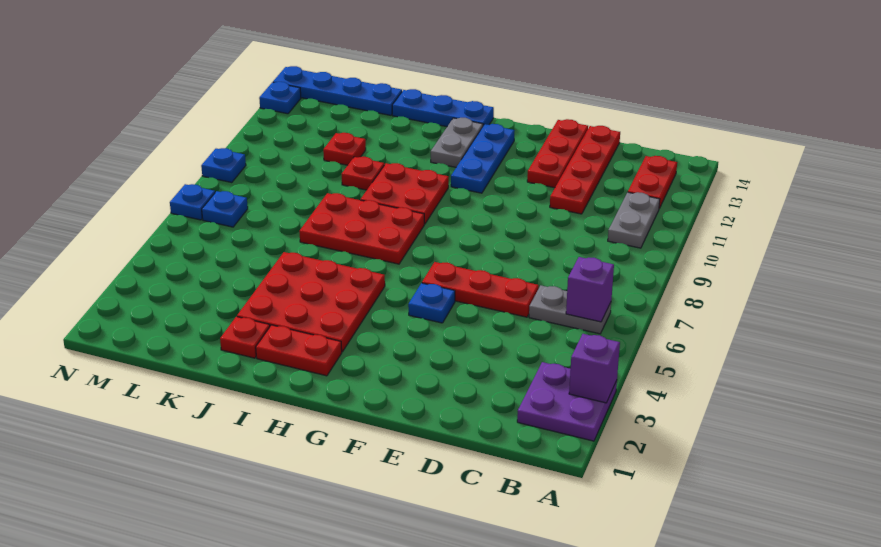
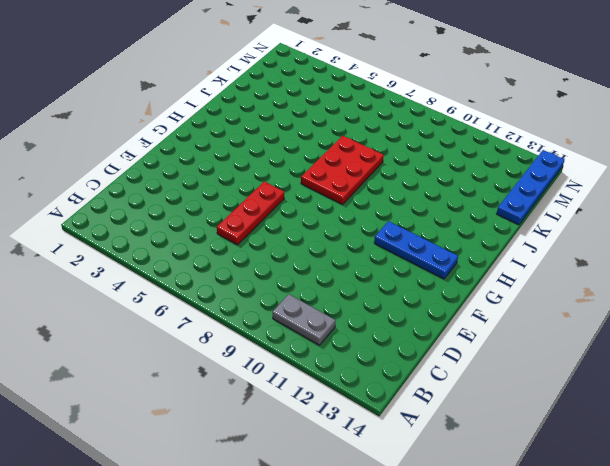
none -> purple plate A2:B3 level 1
none -> grey plate B6:C6 level 1
none -> red plate B12:B13 level 1

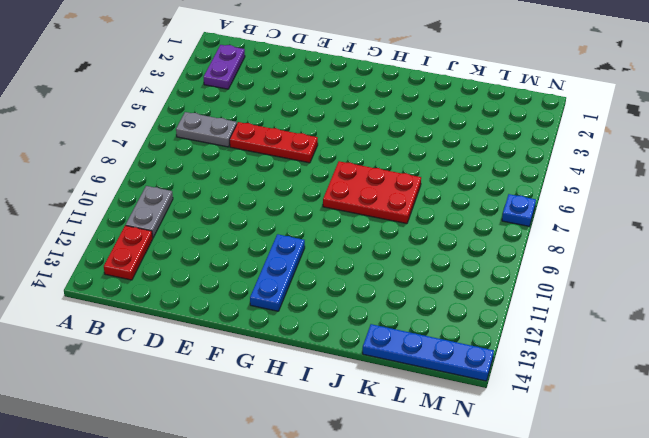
purple plate B2:B3 level 1 -> purple plate A2:B3 level 1
none -> red plate D11:D14 level 1
none -> red plate E12:E14 level 1
none -> blue plate F5 level 1

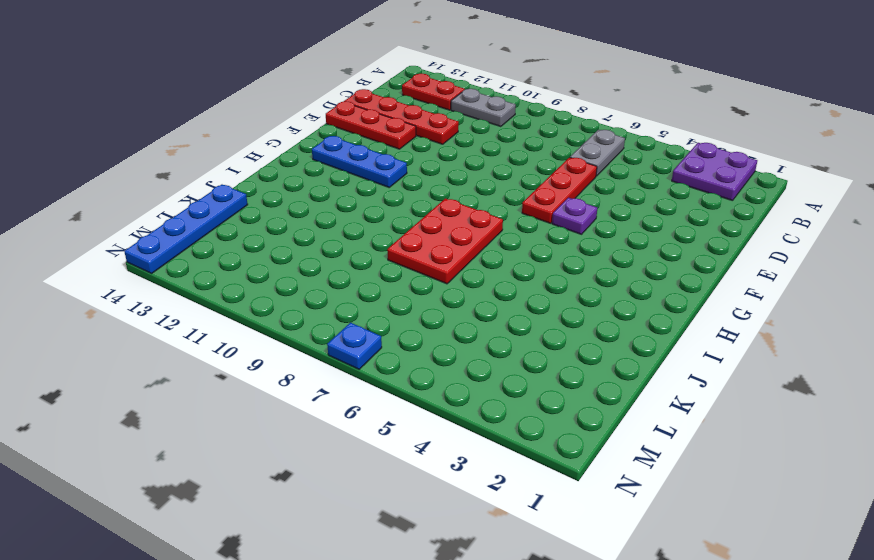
purple plate F5 level 1 -> blue plate F5 level 1
none -> red plate H2:I2 level 1
none -> red plate H3:J5 level 1
none -> red plate H9:I10 level 1

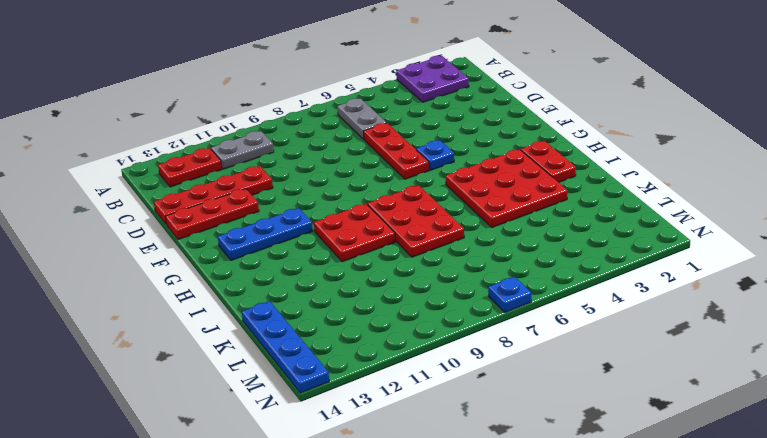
none -> grey plate H12:H13 level 1
none -> blue plate H14:J14 level 1
none -> red plate J2 level 1

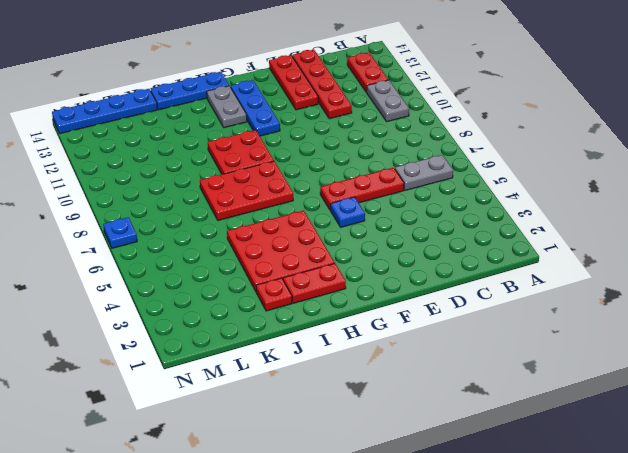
none -> purple plate A2:B3 level 1
none -> red plate J10 level 1
none -> red plate K11 level 1

